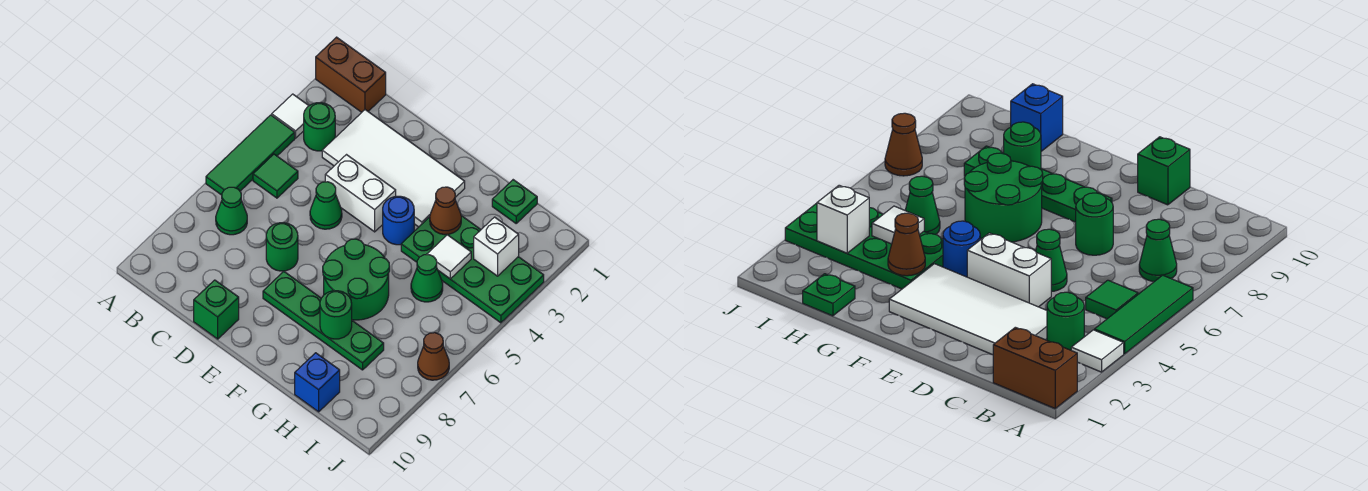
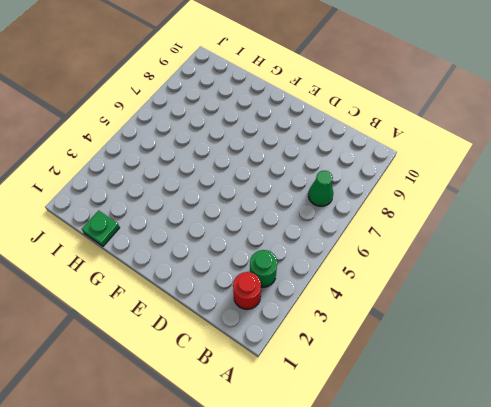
red round brick B2 level 1 -> none
none -> brown brick A1:B1 level 1
none -> white tile A3 level 1
none -> green tile A4:A6 level 1

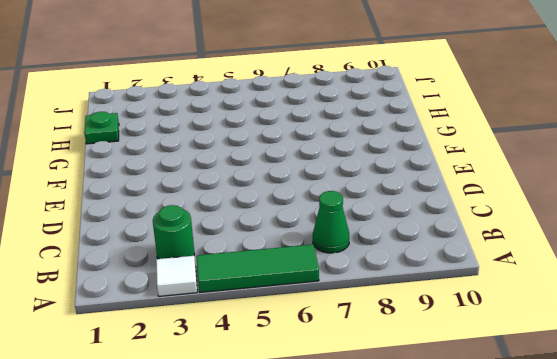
none -> brown brick A1:B1 level 1
none -> green tile B5 level 1
none -> white tile C2:F3 level 1

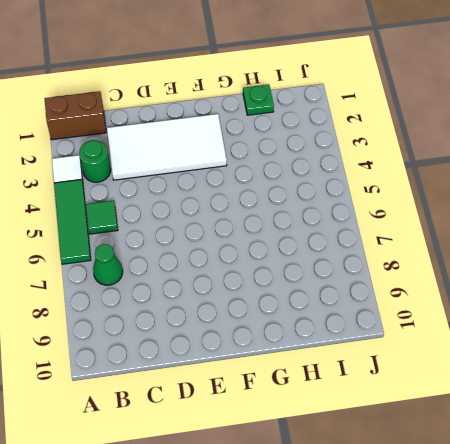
none -> white brick D4:E4 level 1
none -> green cone D5 level 1
none -> green round brick D7 level 1

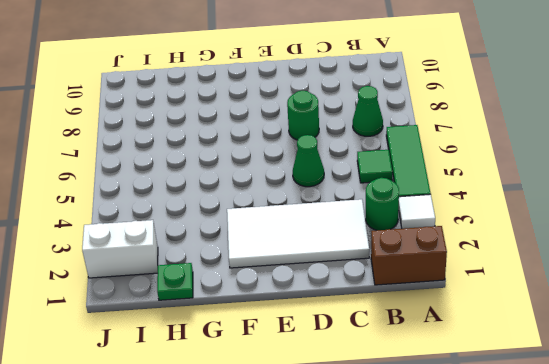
white brick I2:J2 level 1 -> white brick D4:E4 level 1
none -> green brick D10 level 1
none -> green plate E8:H8 level 1
none -> blue round brick F4 level 1

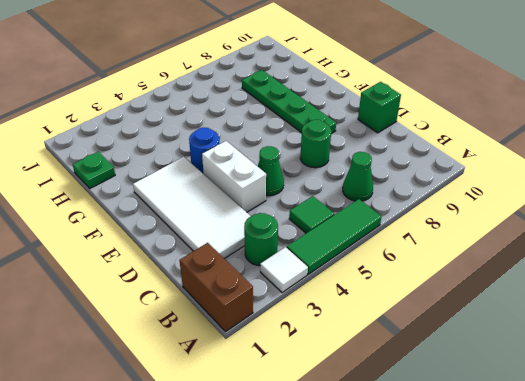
none -> green round brick F6:G7 level 1
none -> green plate G3:J4 level 1
none -> green cone H5 level 1

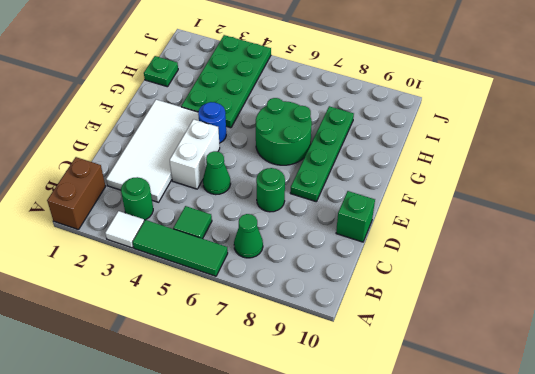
none -> green cone H5 level 1
none -> blue brick H10 level 1
none -> brown cone J7 level 1

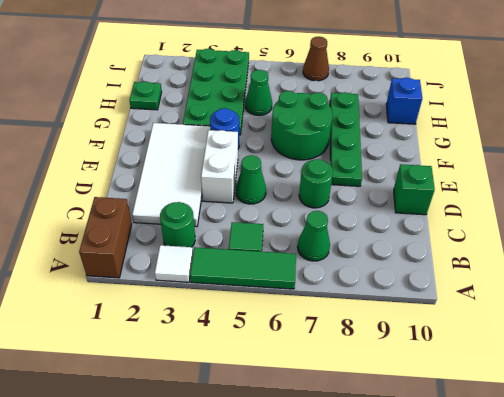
none -> brown cone G3 level 2
none -> green round brick G8 level 2
none -> white tile H4 level 2

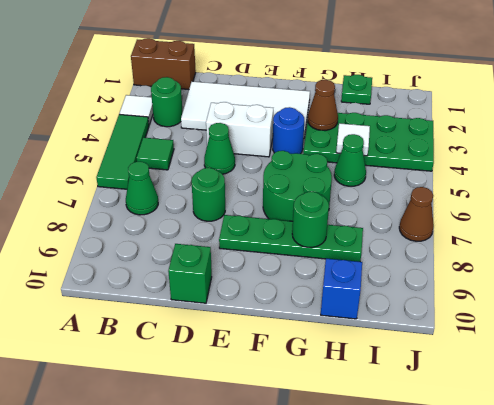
none -> white brick I3 level 2

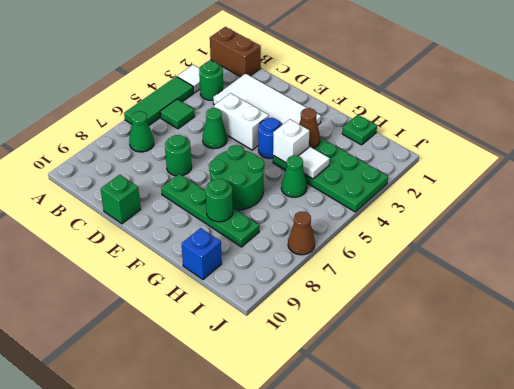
white brick G4 level 2 -> white brick I3 level 2

